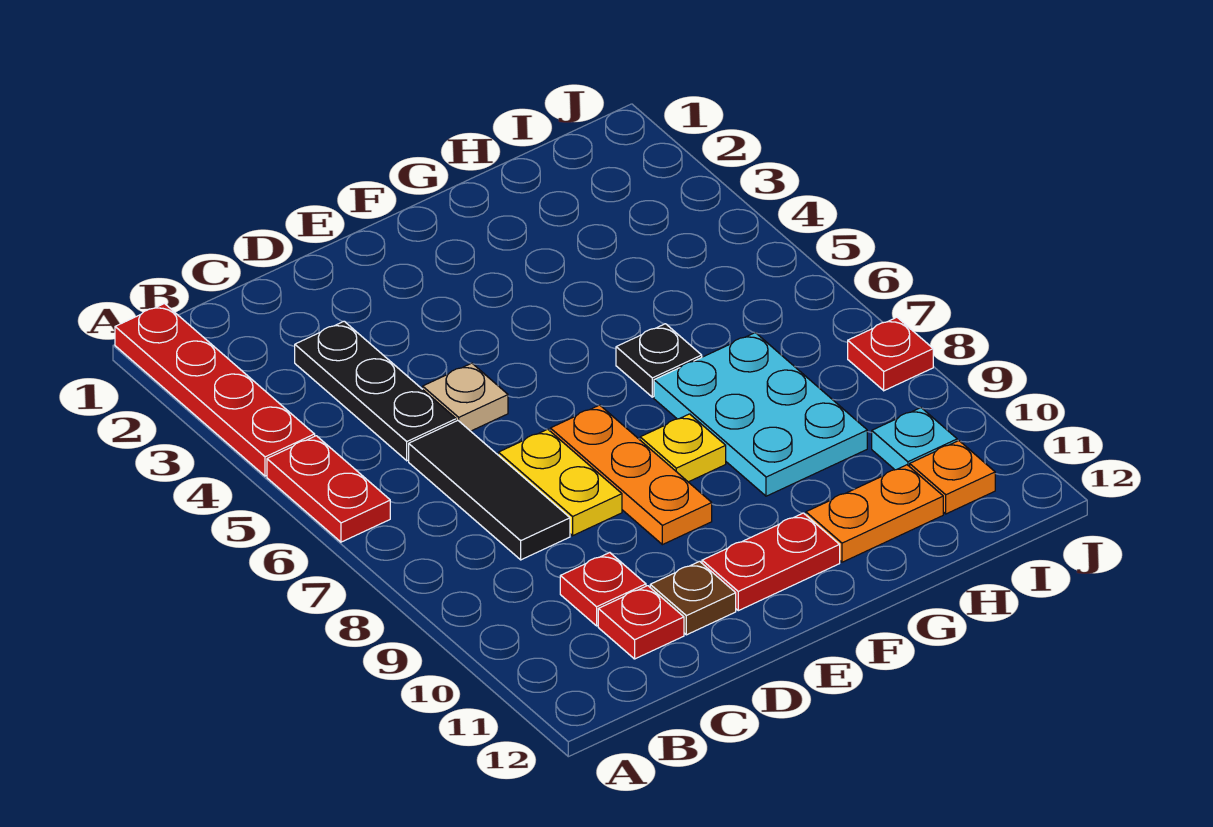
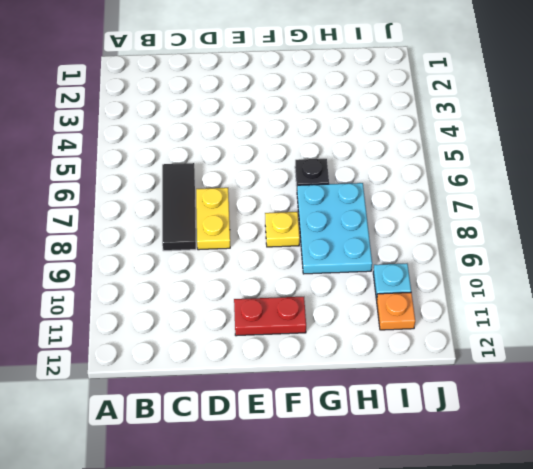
none -> red plate A1:A4 level 1
none -> red plate A5:A6 level 1
none -> black plate C3:C5 level 1

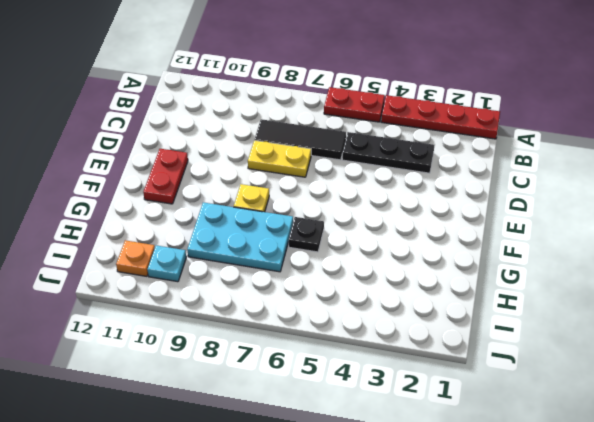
none -> red plate C10 level 1
none -> red plate C11 level 1
none -> tan plate D5 level 1

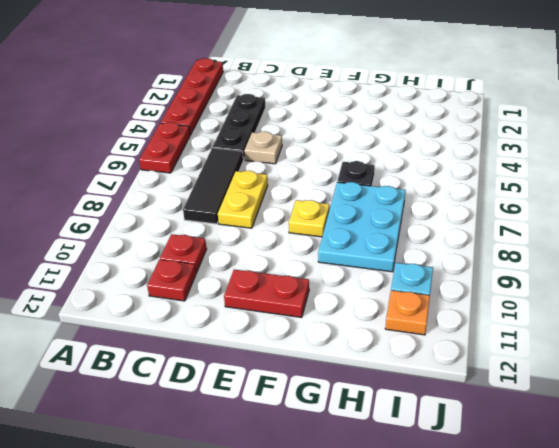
none -> brown plate D11 level 1
none -> orange plate E7:E9 level 1
none -> orange plate G11:H11 level 1

